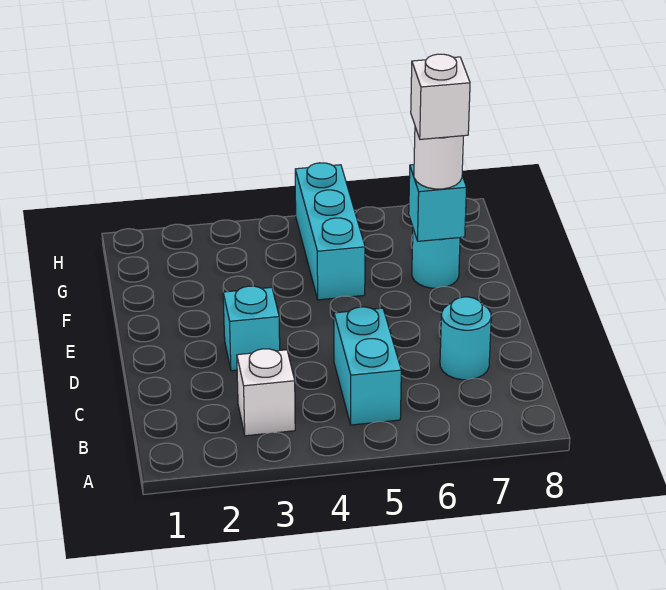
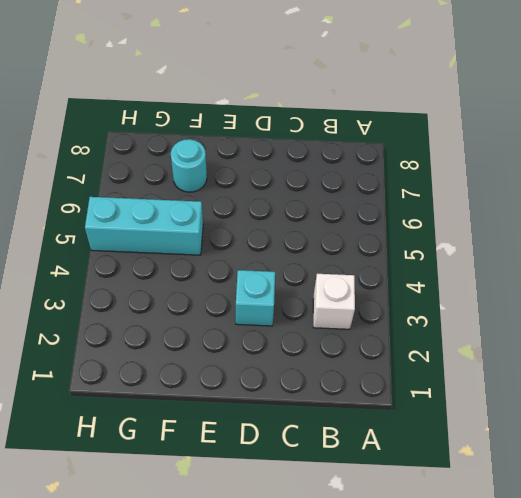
none -> cyan brick B5:C5 level 1
none -> cyan round brick C7 level 1

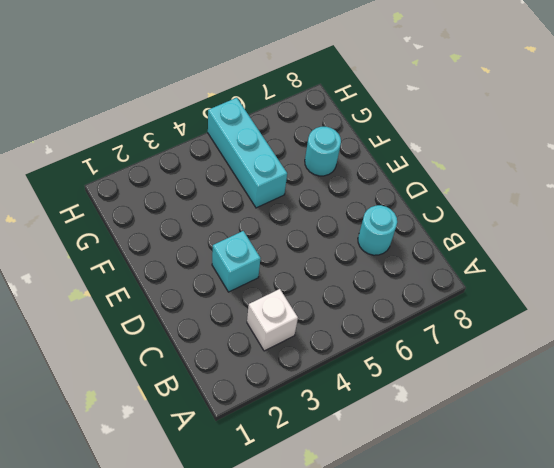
none -> cyan brick B5:C5 level 1
none -> cyan brick F7 level 2

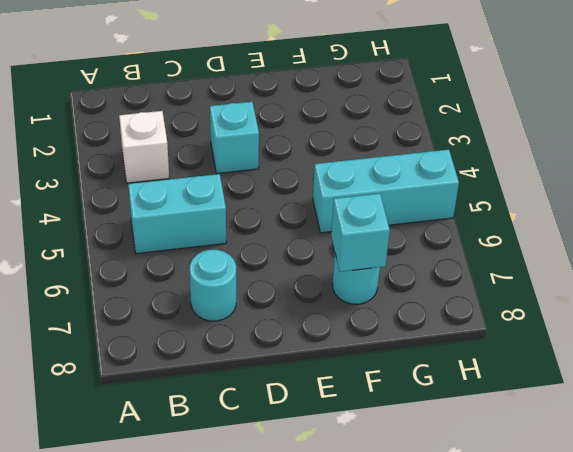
none -> white round brick F7 level 3
none -> white brick F7 level 4

